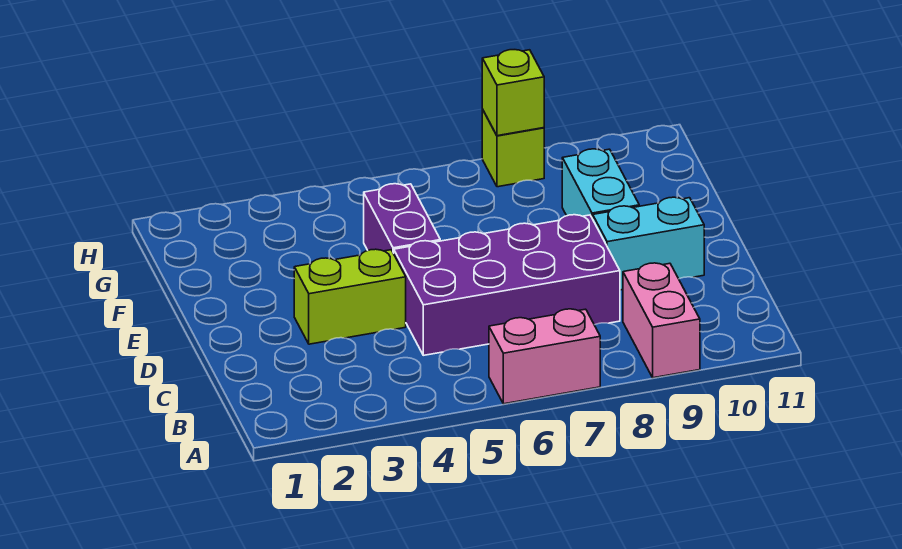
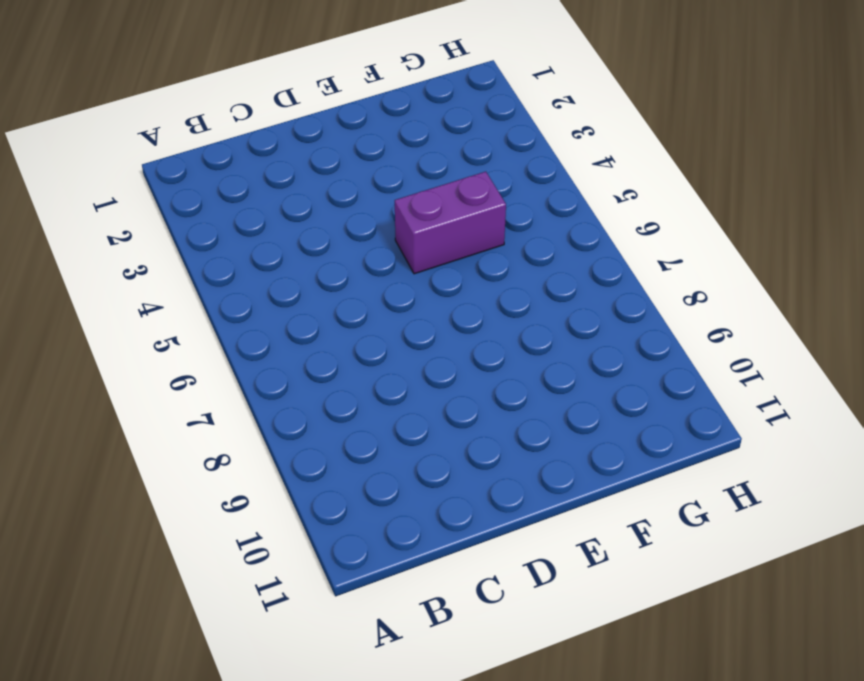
none -> pink brick A6:A7 level 1
none -> pink brick A9:B9 level 1

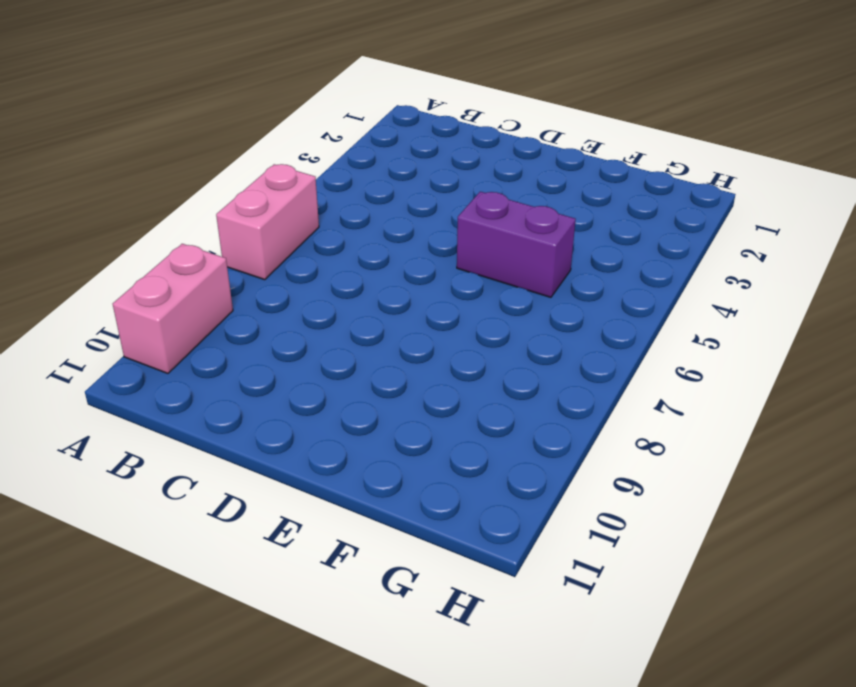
pink brick A9:A10 level 1 -> pink brick A9:B9 level 1
none -> purple brick C5:D8 level 1
none -> lime brick D3:D4 level 1

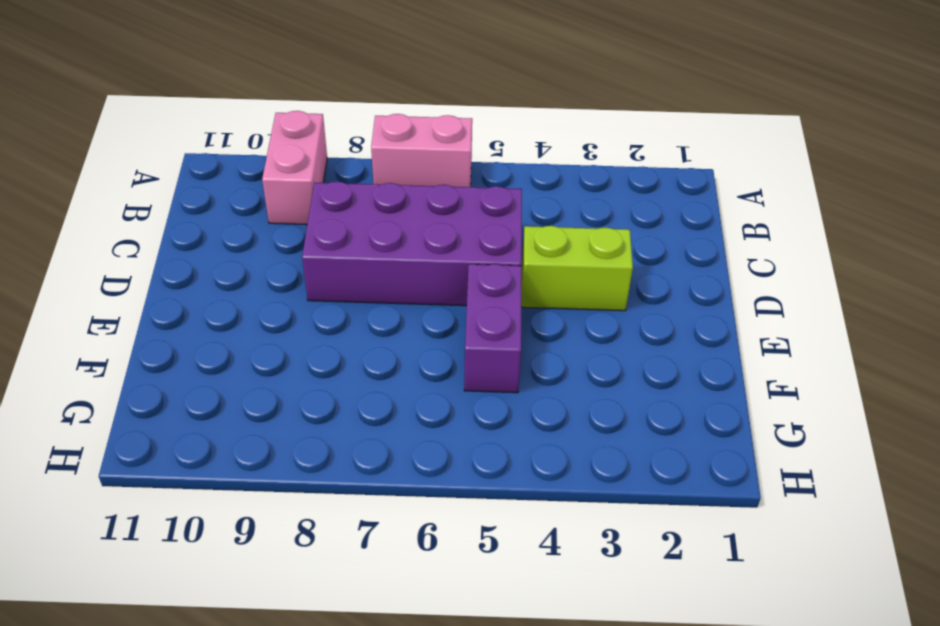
none -> cyan brick D9:D10 level 1
none -> cyan brick E9:F9 level 1

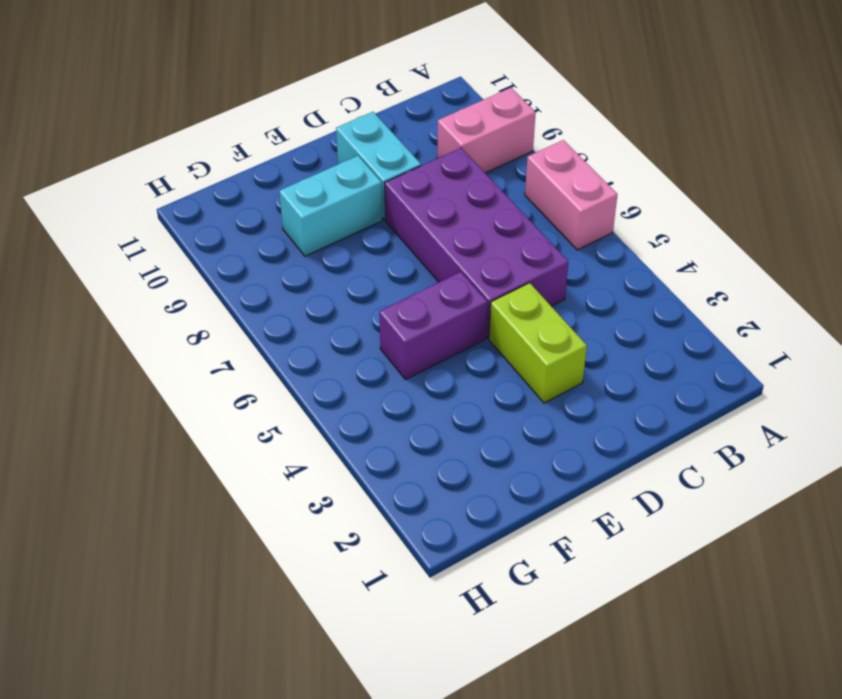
none -> lime brick H8 level 1
none -> lime brick H8 level 2

